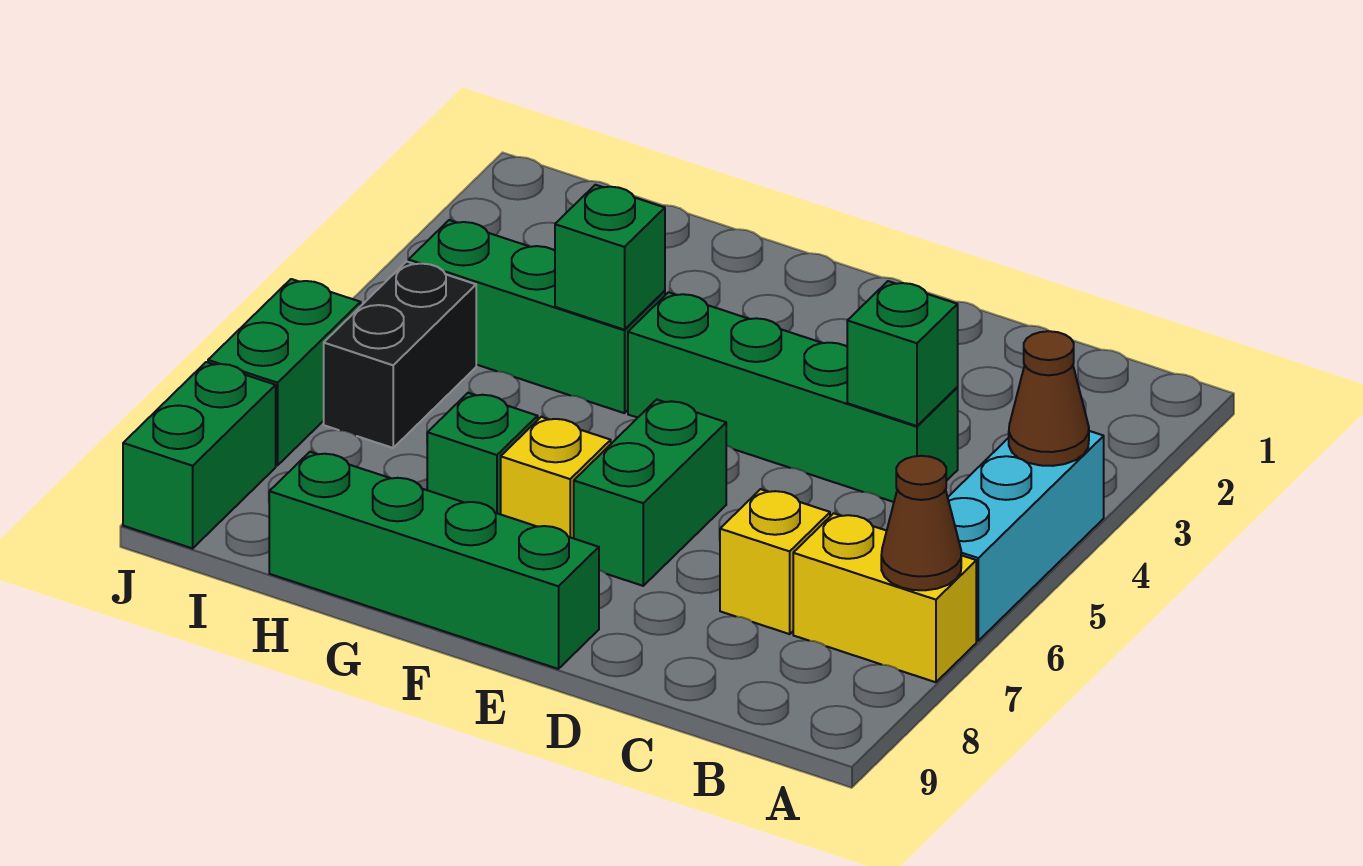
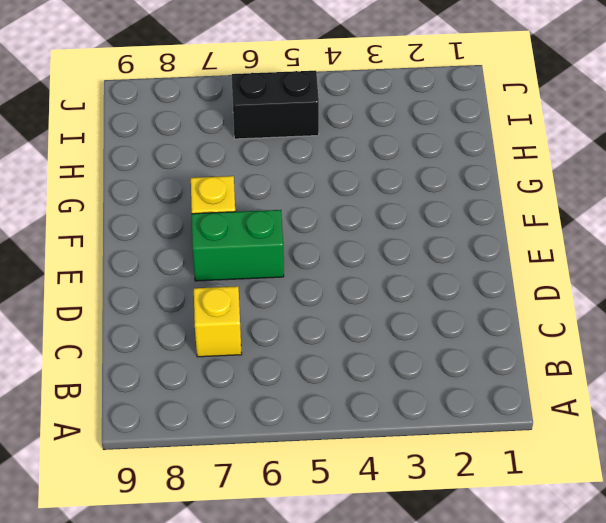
none -> cyan brick A4:A6 level 1
none -> yellow brick A7:B7 level 1
none -> green brick C4:F4 level 1

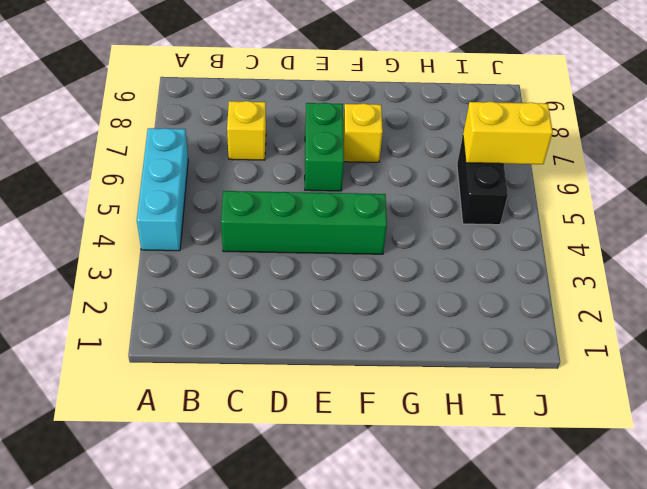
yellow brick I6:J6 level 2 -> yellow brick A7:B7 level 1
none -> green brick E9:H9 level 1
none -> green brick G4:I4 level 1
none -> green brick G7 level 1

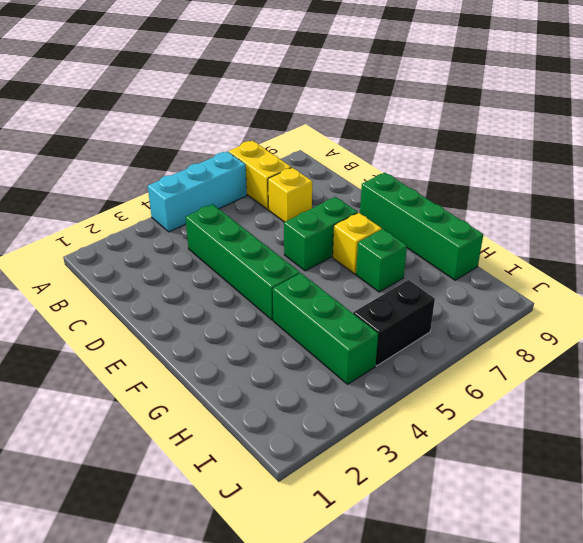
none -> green brick J6:J7 level 1
none -> green brick J8:J9 level 1
none -> brown cone A4 level 2

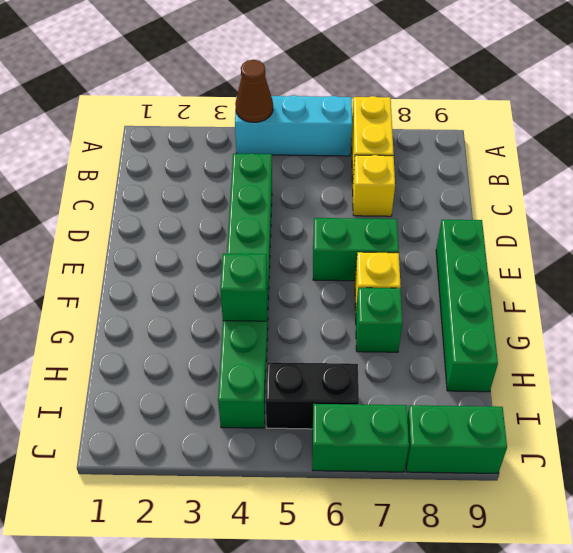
none -> brown cone A7 level 2
none -> green brick C4 level 2

